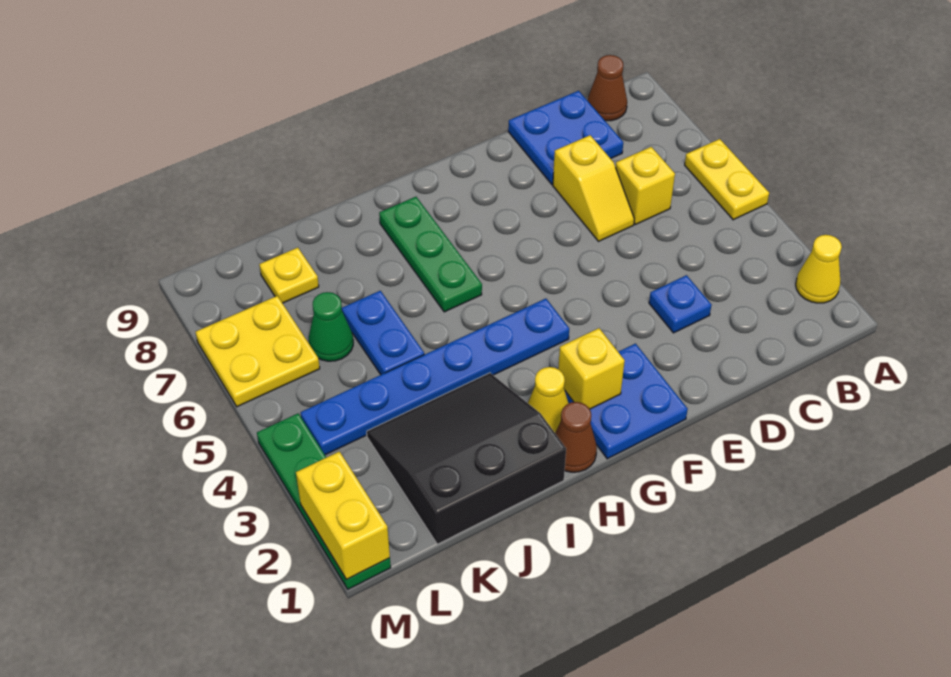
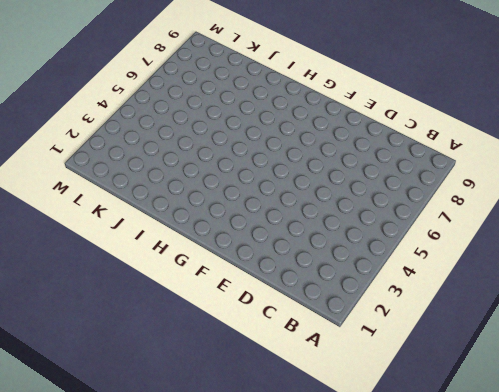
none -> yellow cone A2 level 1
none -> yellow plate A5:A6 level 1
none -> brown cone B9 level 1

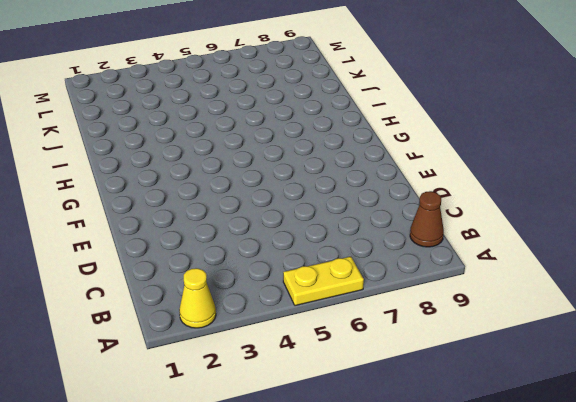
none -> yellow brick C6 level 1
none -> blue plate C8:D9 level 1
none -> blue plate D3 level 1

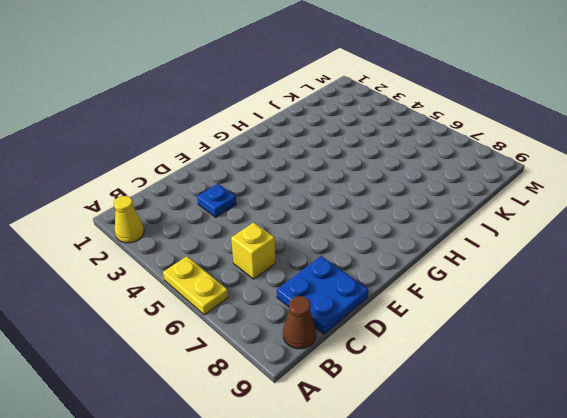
none -> yellow slope D6:D7 level 1 top 7
none -> blue plate F1:G2 level 1
none -> blue plate G4:L4 level 1

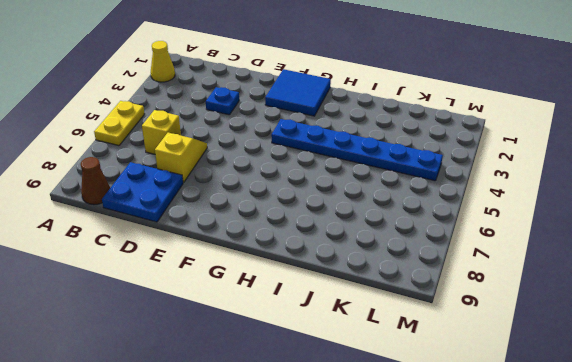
blue tile F1:G2 level 1 -> blue plate F1:G2 level 1
none -> brown cone H1 level 1
none -> yellow cone H2 level 1
none -> green plate H6:H8 level 1

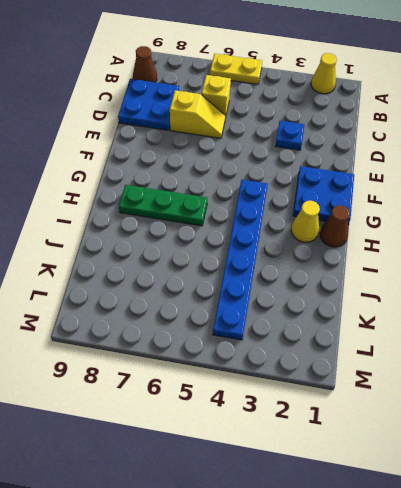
none -> black slope I1:K3 level 1 top 1
none -> blue plate J5:J6 level 1
none -> green cone K6 level 1

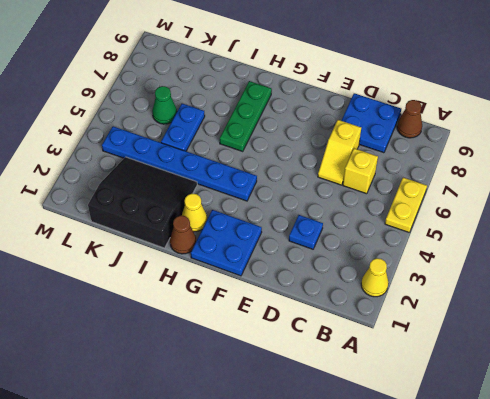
none -> yellow plate K8 level 1
none -> yellow plate L6:M7 level 1
none -> green plate M1:M4 level 1

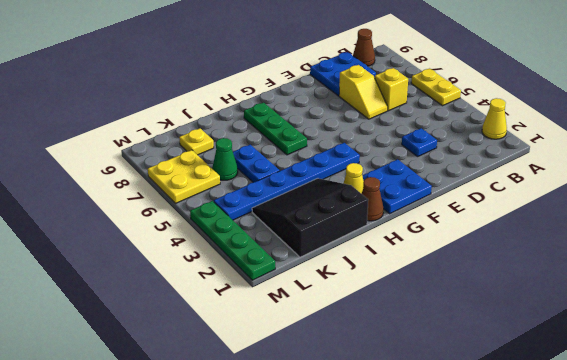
none -> yellow brick G2 level 2
none -> yellow brick M1:M2 level 2

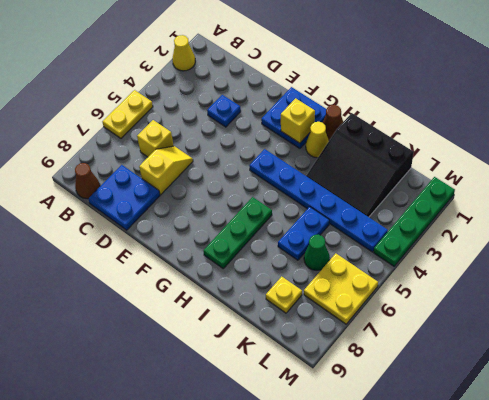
none -> yellow brick M1:M2 level 2

